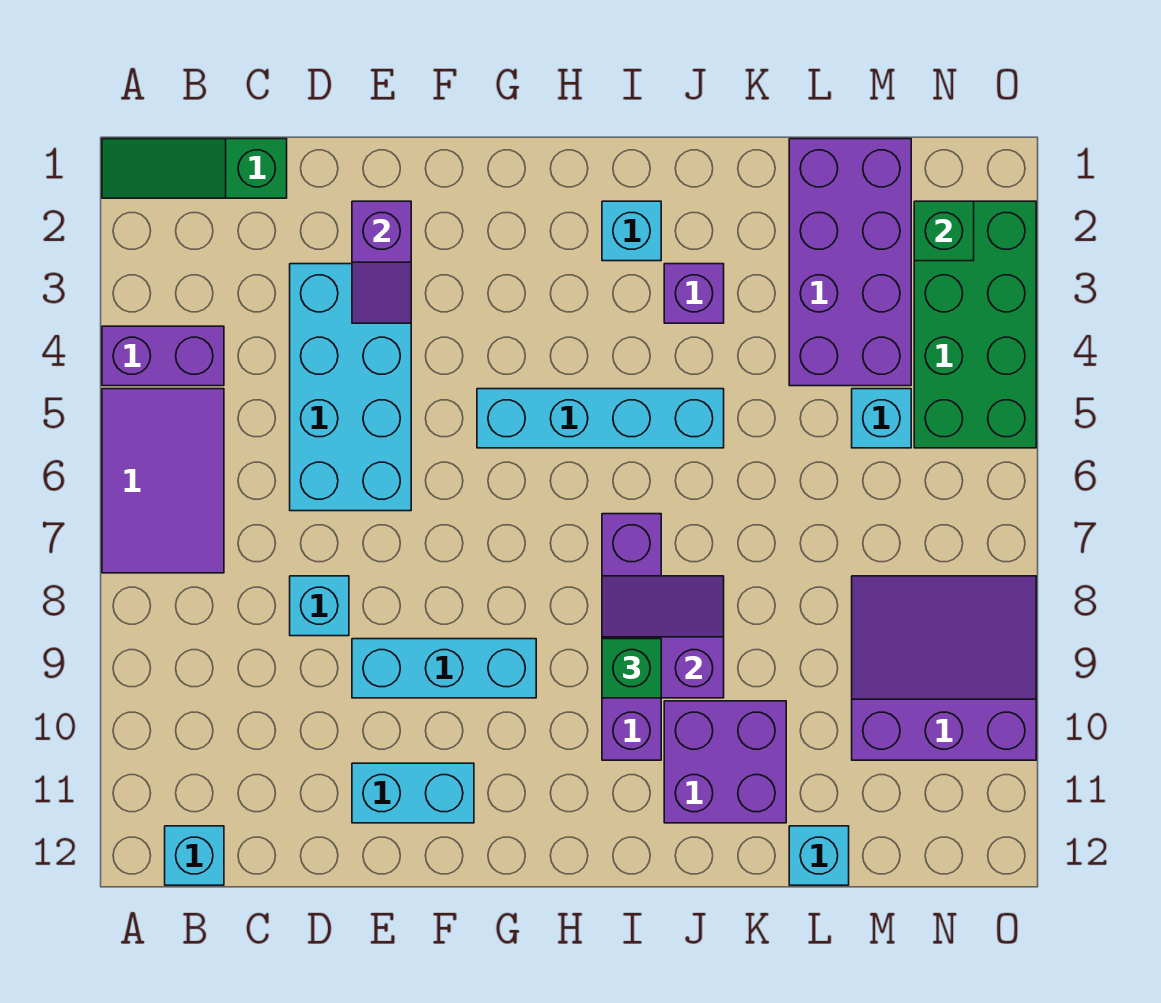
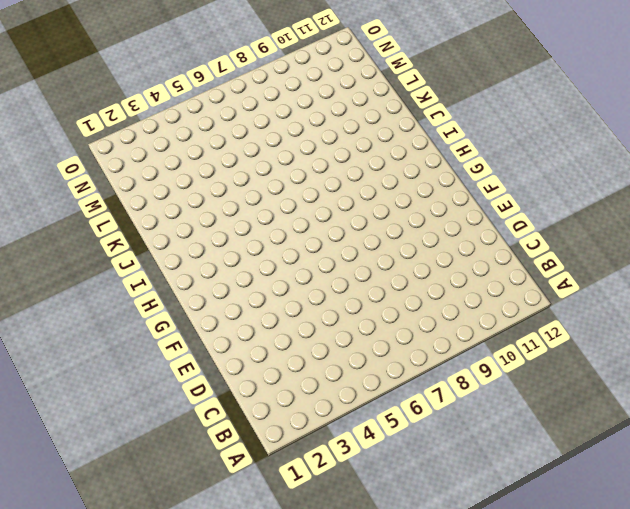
none -> green slope A1:C1 level 1 top C
none -> purple brick A4:B4 level 1
none -> purple tile A5:B7 level 1

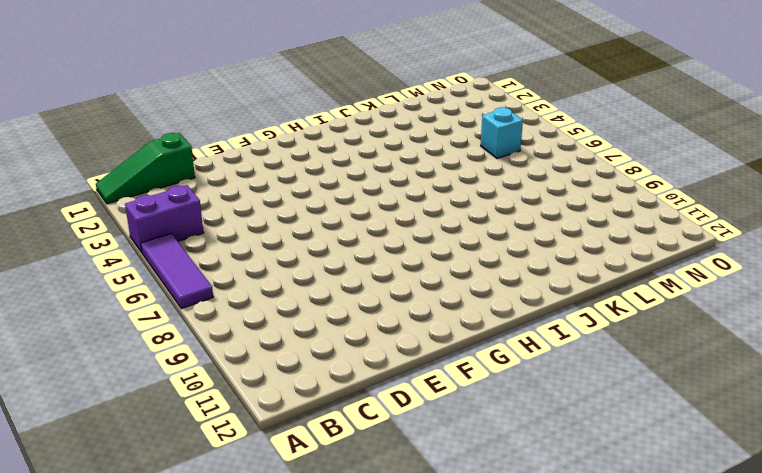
purple tile A5:A7 level 1 -> purple tile A5:B7 level 1
none -> cyan brick B12 level 1
none -> cyan brick D3:E6 level 1
none -> cyan brick D8 level 1

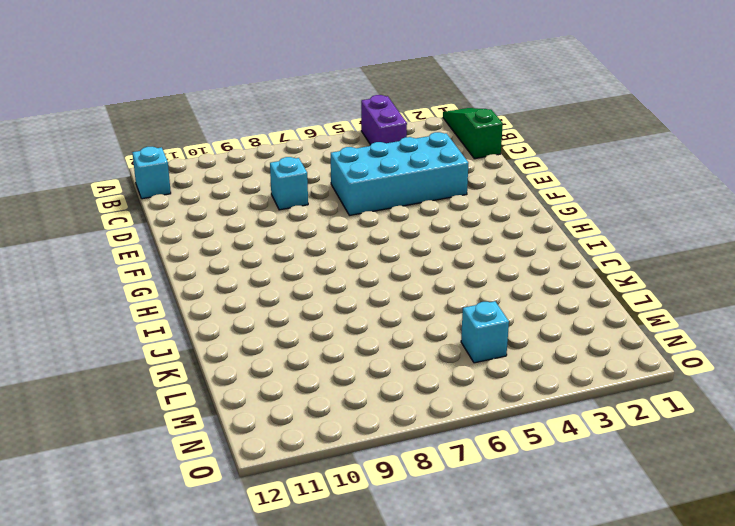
none -> purple tile A5:B7 level 1
none -> cyan brick E9:G9 level 1
none -> cyan brick E11:F11 level 1

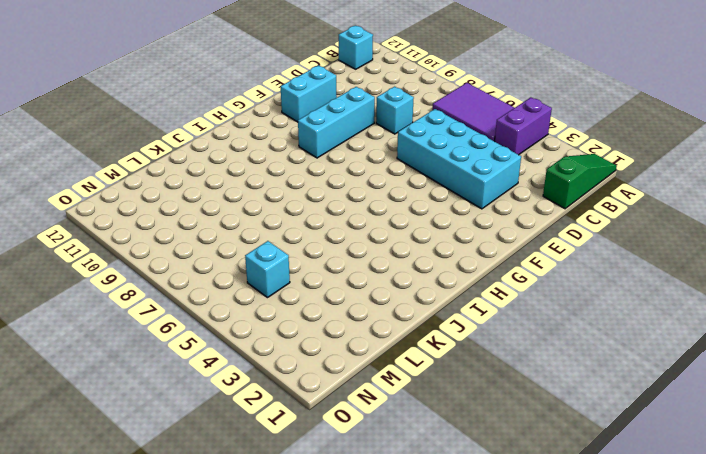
none -> cyan brick G5:J5 level 1
none -> cyan brick I2 level 1
none -> purple brick I7:I10 level 1

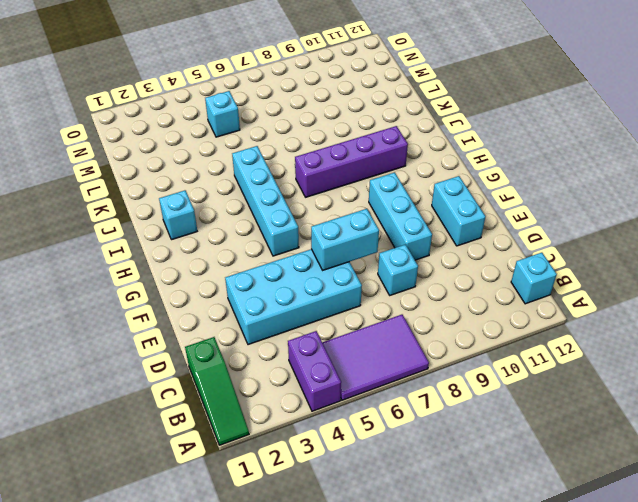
cyan brick E6:E7 level 2 -> none
none -> purple brick J3 level 1
none -> purple brick J10:K11 level 1
none -> purple brick L1:M4 level 1

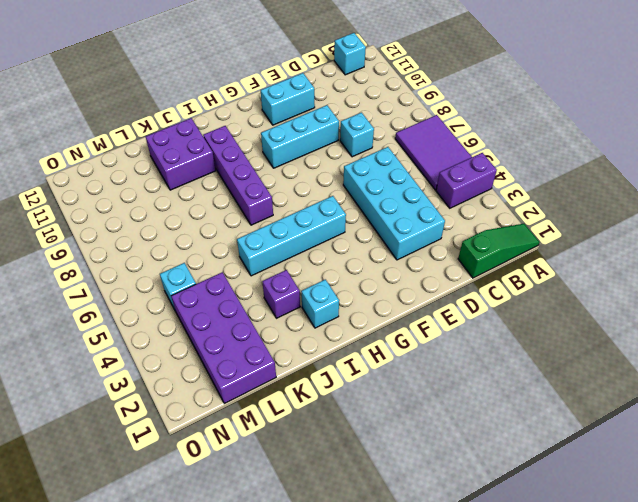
none -> cyan brick L12 level 1
none -> purple slope M8:O10 level 1 top 10
none -> green brick N2:O5 level 1

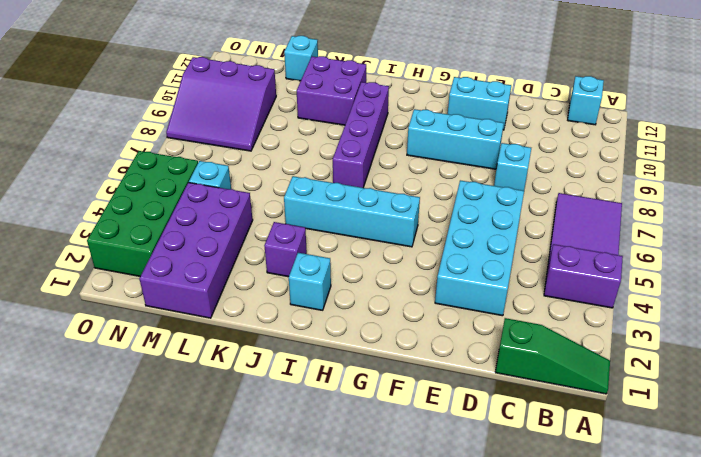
none -> purple slope E2:E3 level 2 top 2
none -> purple slope I8:J9 level 2 top 9
none -> green brick N2 level 2

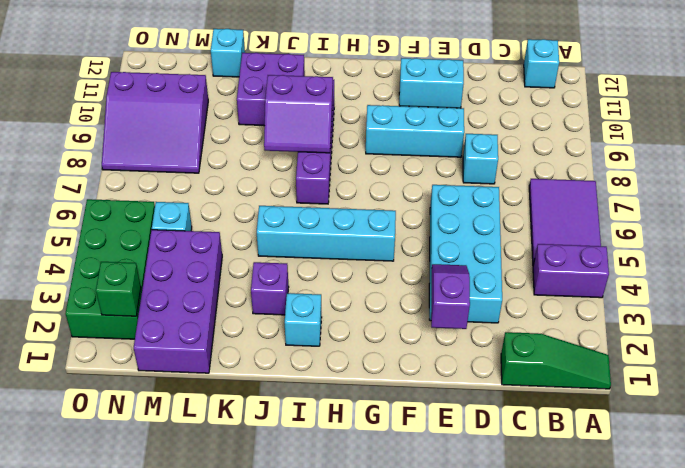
none -> green brick I9 level 3

